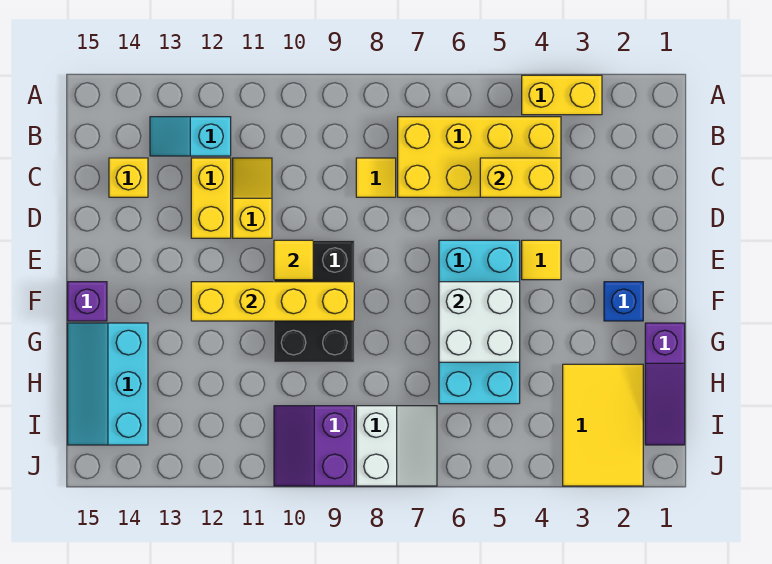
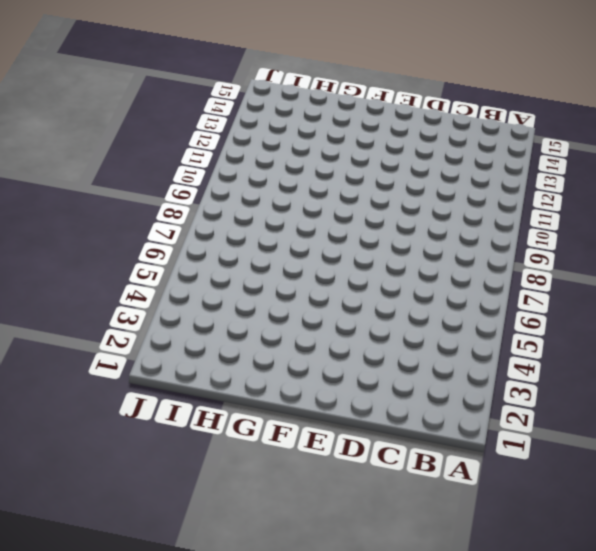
none -> yellow brick A3:A4 level 1
none -> yellow brick B4:C7 level 1
none -> cyan slope B12:B13 level 1 top 12

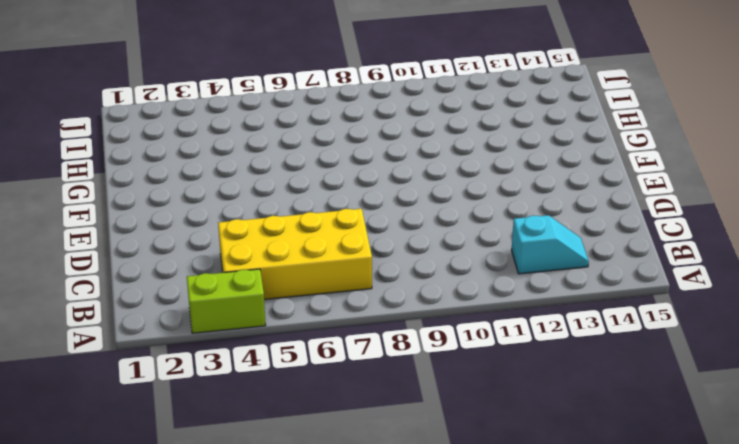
lime brick A3:A4 level 1 -> yellow brick A3:A4 level 1
none -> yellow tile C8 level 1
none -> yellow slope C11:D11 level 1 top D
none -> yellow brick C12:D12 level 1

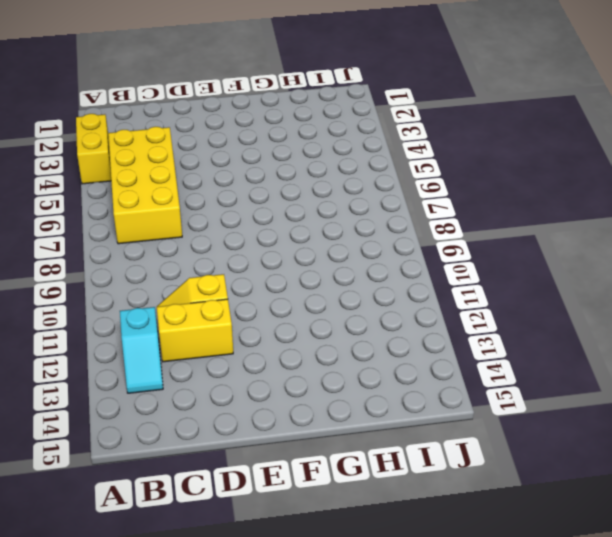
none -> yellow tile C8 level 1
none -> yellow brick C14 level 1
none -> yellow tile E4 level 1

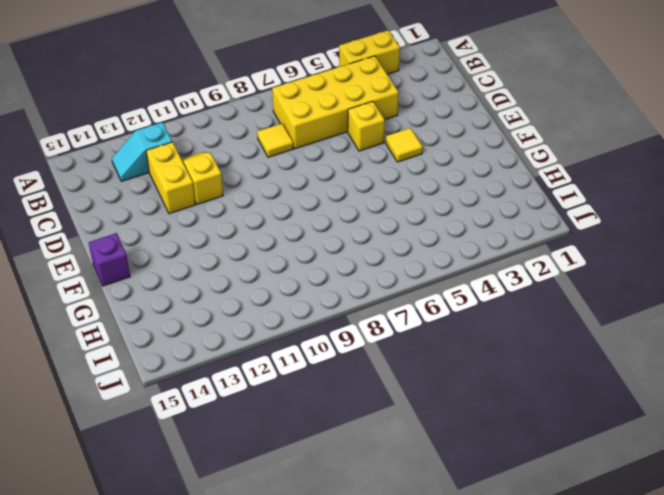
yellow brick D5 level 1 -> yellow brick C14 level 1
none -> cyan brick E5:H6 level 1
none -> black brick E9:G10 level 1
none -> blue brick F2 level 1

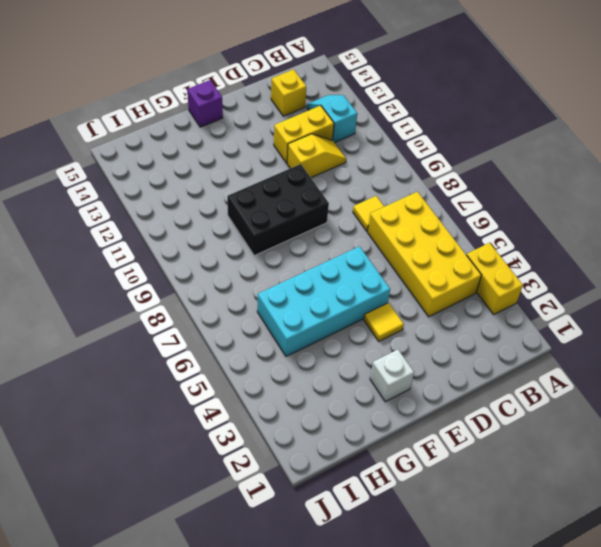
white brick F2 level 1 -> blue brick F2 level 1
none -> purple slope G1:I1 level 1 top G
none -> cyan slope G14:I15 level 1 top 14
none -> yellow tile H2:J3 level 1

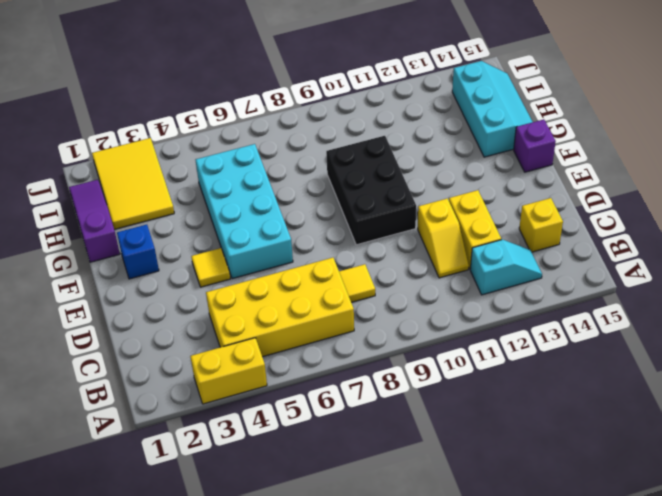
none -> white slope I7:J8 level 1 top 8
none -> purple slope I9:J10 level 1 top 9
none -> yellow brick C4:C5 level 2

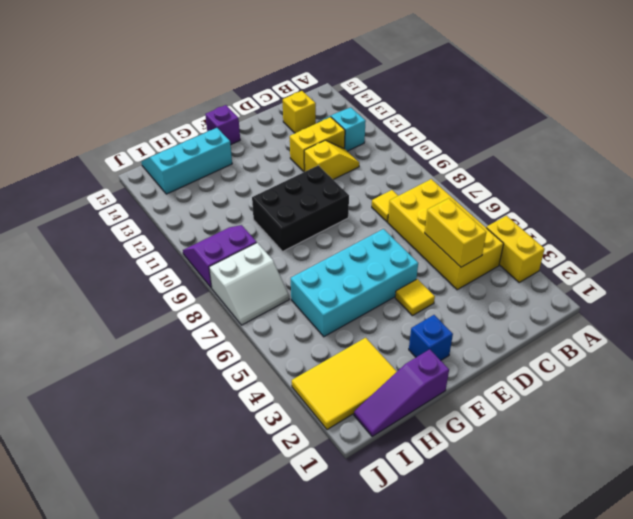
none -> yellow tile E10 level 2
none -> white brick F5:G6 level 2
none -> yellow brick F9:F12 level 2

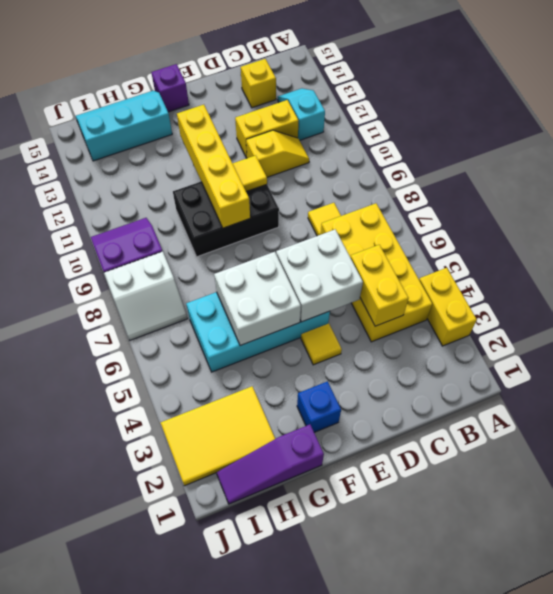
white brick D5:E6 level 2 -> none

